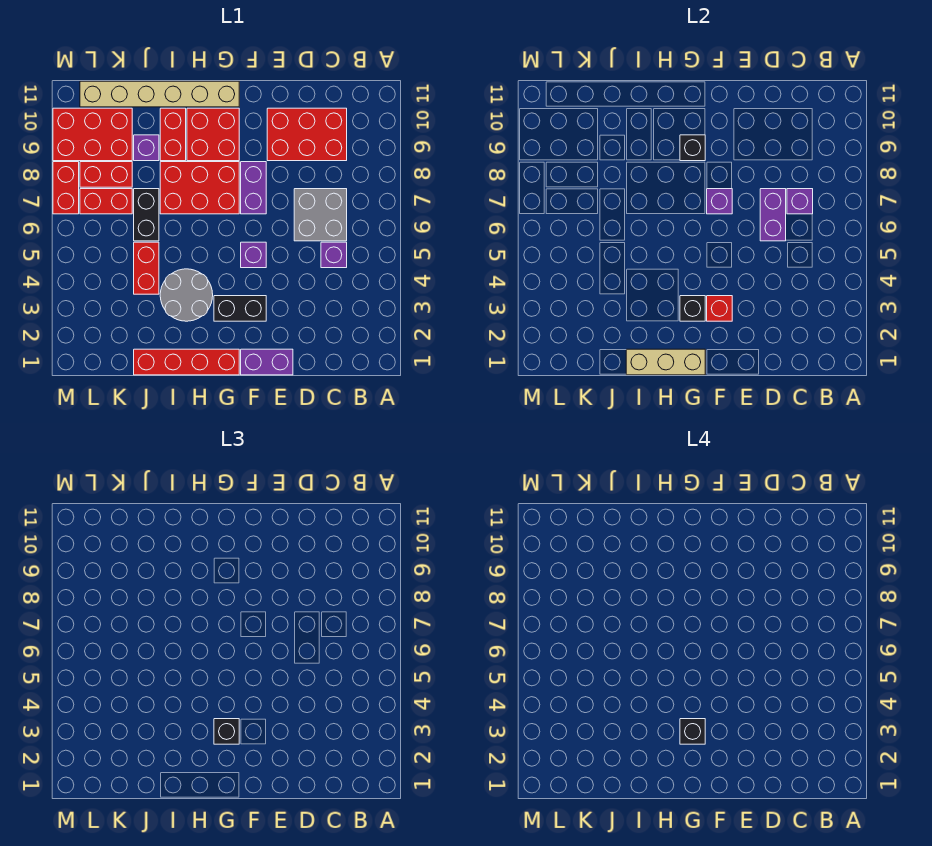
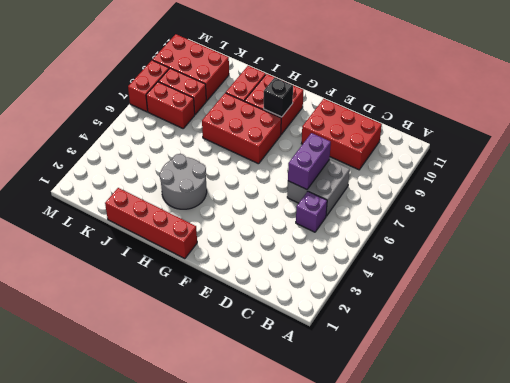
none -> purple brick E1:F1 level 1
none -> black brick F3:G3 level 1
none -> purple brick F5 level 1

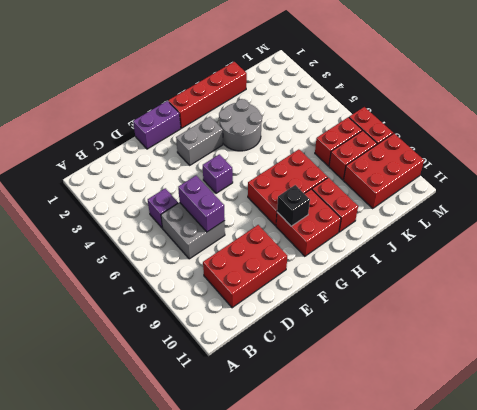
grey brick F3:G3 level 1 -> black brick F3:G3 level 1
none -> purple brick F7:F8 level 1
none -> tan brick G11:L11 level 1
none -> red brick J4:J5 level 1

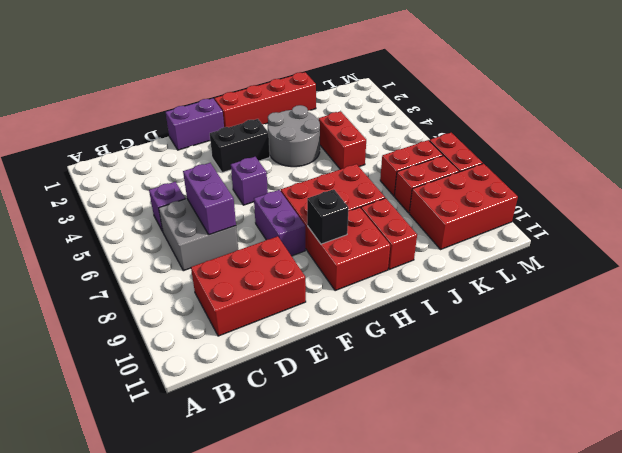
none -> tan brick G11:L11 level 1
none -> black brick J6:J7 level 1
none -> purple brick J9 level 1

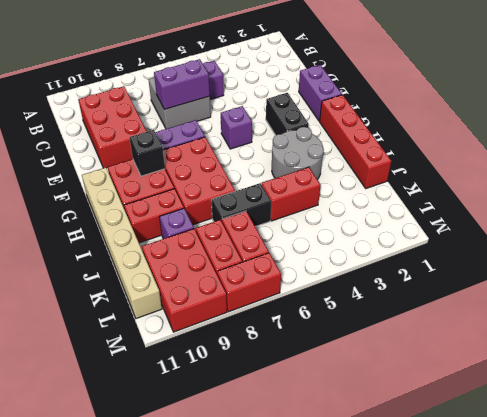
none -> purple brick C7 level 2
none -> red brick F3 level 2
none -> purple brick F7 level 2

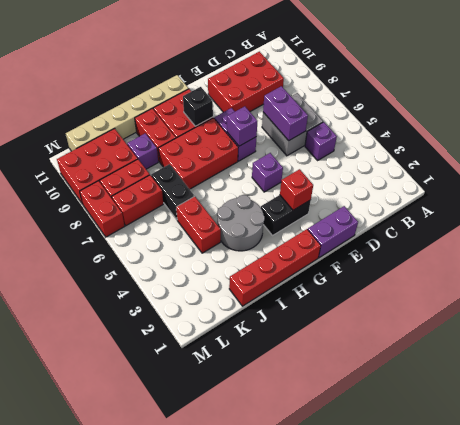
none -> purple brick C7 level 2
none -> tan brick G1:I1 level 2
none -> black brick G3 level 2

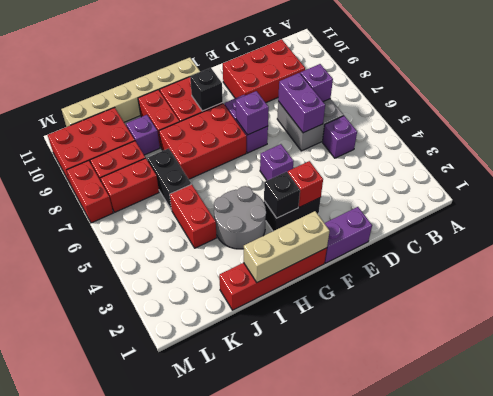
none -> black brick G3 level 3
none -> black brick G3 level 4

